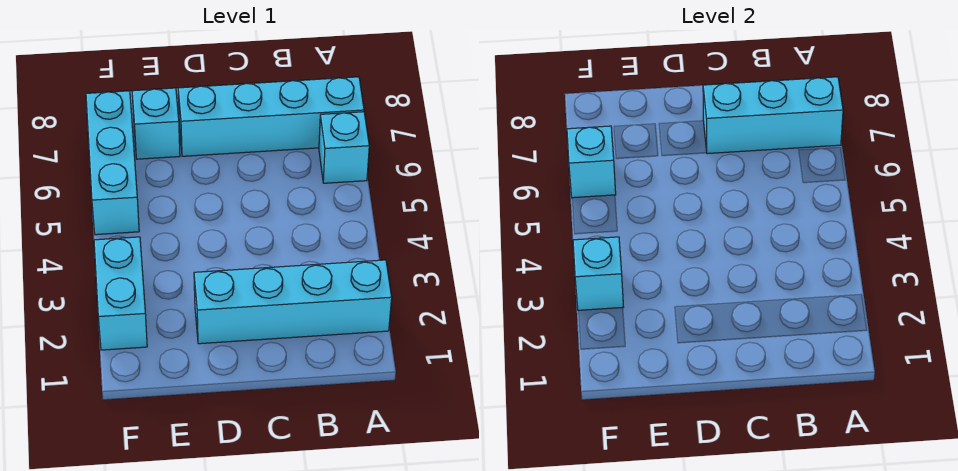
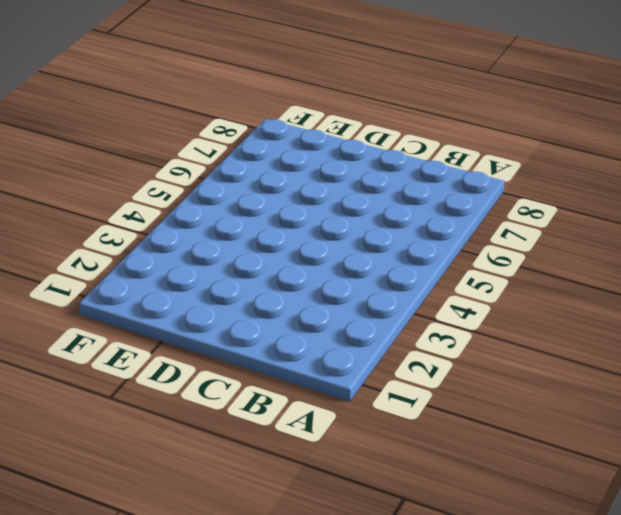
none -> cyan brick A2:D2 level 1
none -> cyan brick A6 level 1

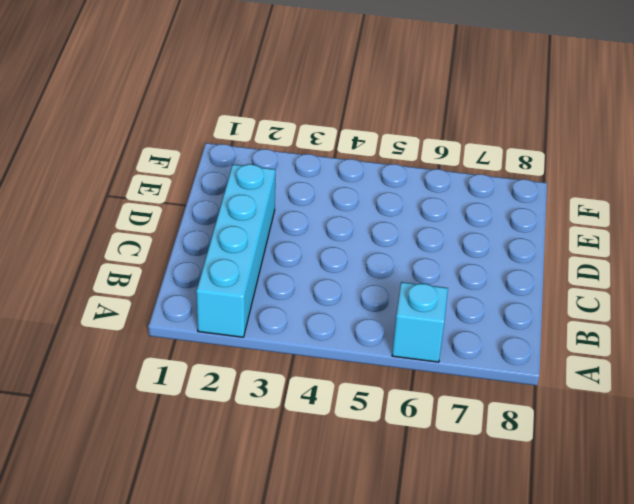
none -> cyan brick A7:D7 level 1
none -> cyan brick E7 level 1

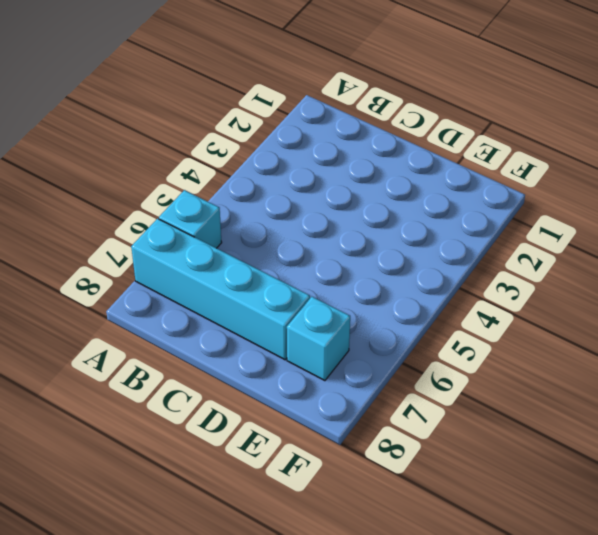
none -> cyan brick A2:D2 level 1
none -> cyan brick F2:F3 level 1

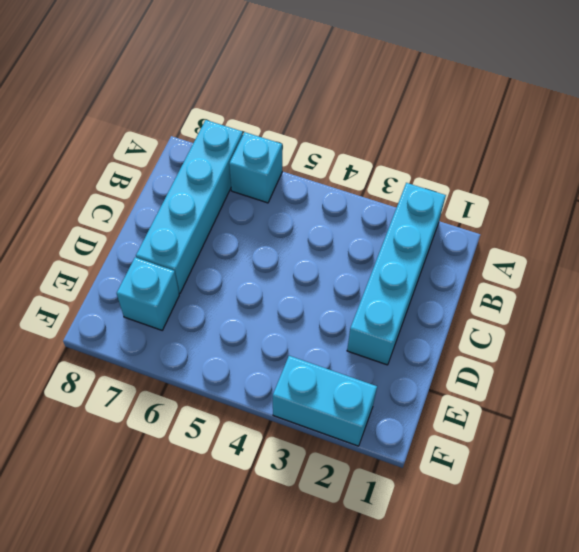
none -> cyan brick F5:F7 level 1
none -> cyan brick A7:C7 level 2

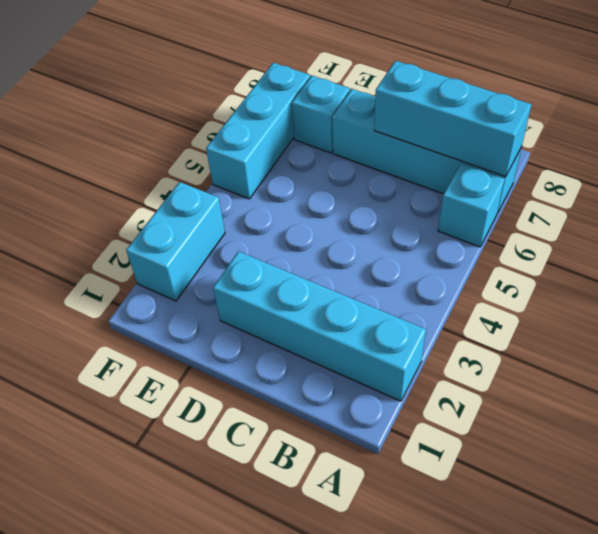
none -> cyan brick F3 level 2
none -> cyan brick F6 level 2

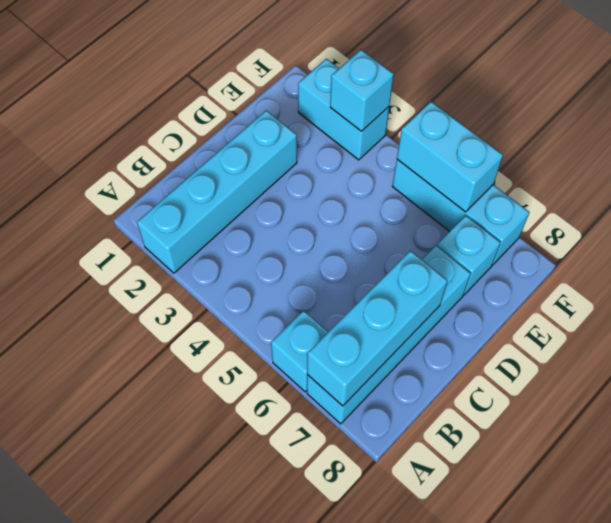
cyan brick F5:F6 level 2 -> cyan brick F6 level 2

